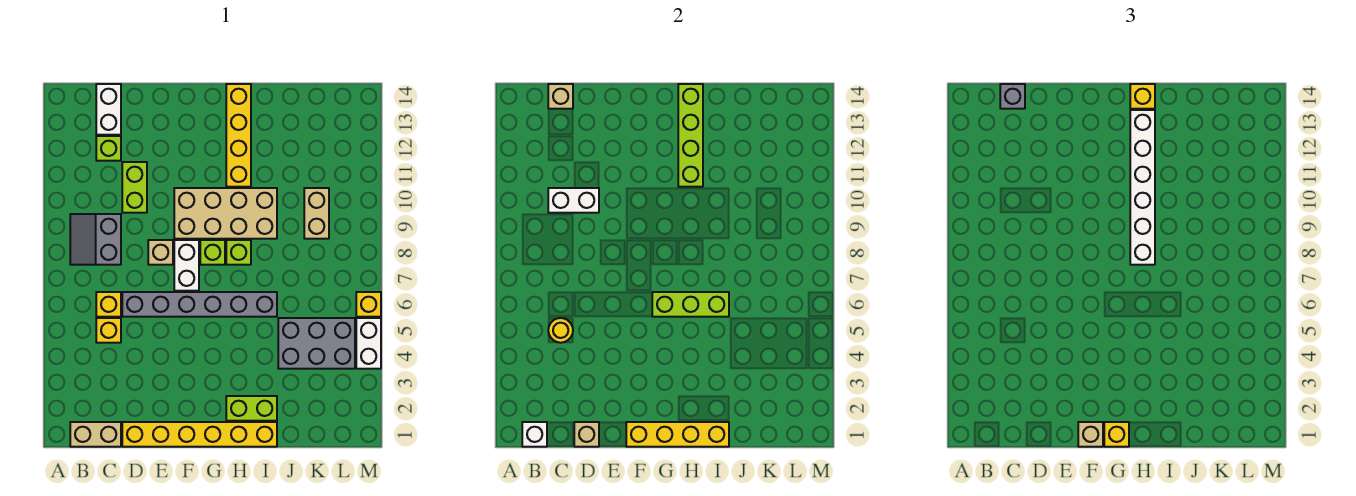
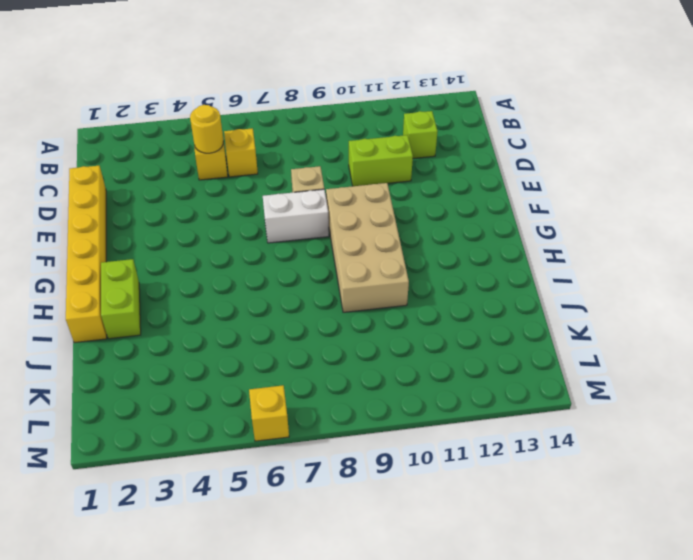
none -> tan brick B1:C1 level 1
none -> grey slope B8:C9 level 1 top C
none -> white brick C13:C14 level 1
none -> grey brick D6:I6 level 1

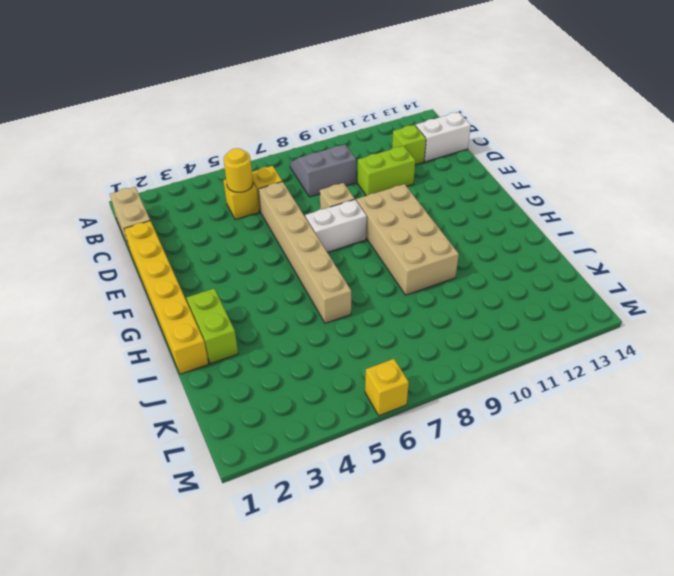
tan brick D6:I6 level 1 -> grey brick D6:I6 level 1
none -> lime brick G8 level 1
none -> lime brick H8 level 1
none -> yellow brick H11:H14 level 1
none -> grey brick J4:L5 level 1

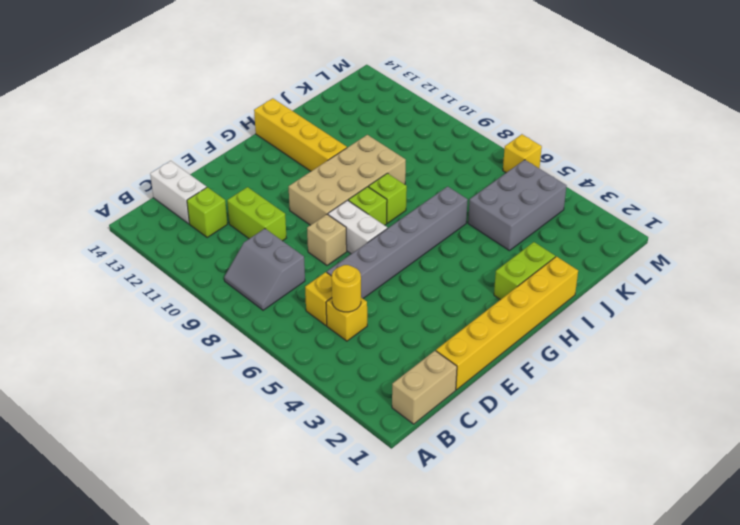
none -> tan brick K9:K10 level 1
none -> white brick M4:M5 level 1
none -> white brick B1 level 2
none -> white brick C10:D10 level 2

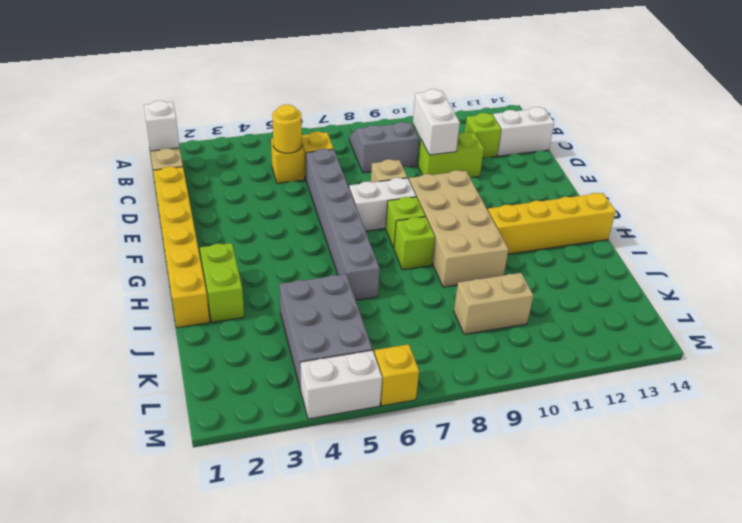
none -> tan brick C14 level 2
none -> tan brick D1 level 2
none -> yellow brick F1:I1 level 2
none -> lime brick G6:I6 level 2

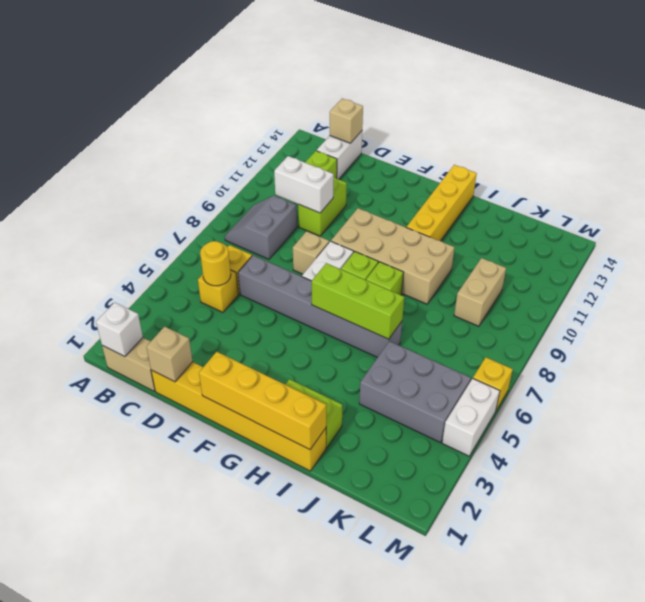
none -> lime brick H11:H14 level 2
none -> grey brick C14 level 3
none -> tan brick F1 level 3
none -> yellow brick G1 level 3

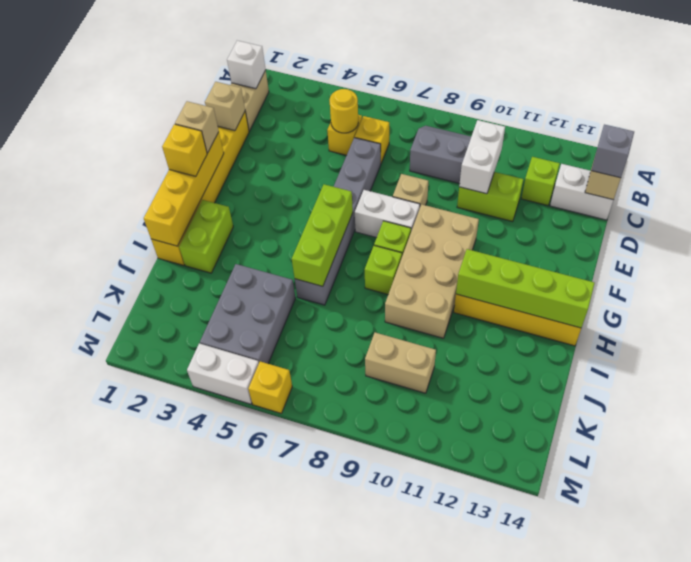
none -> white brick H8:H13 level 3
none -> yellow brick H14 level 3

